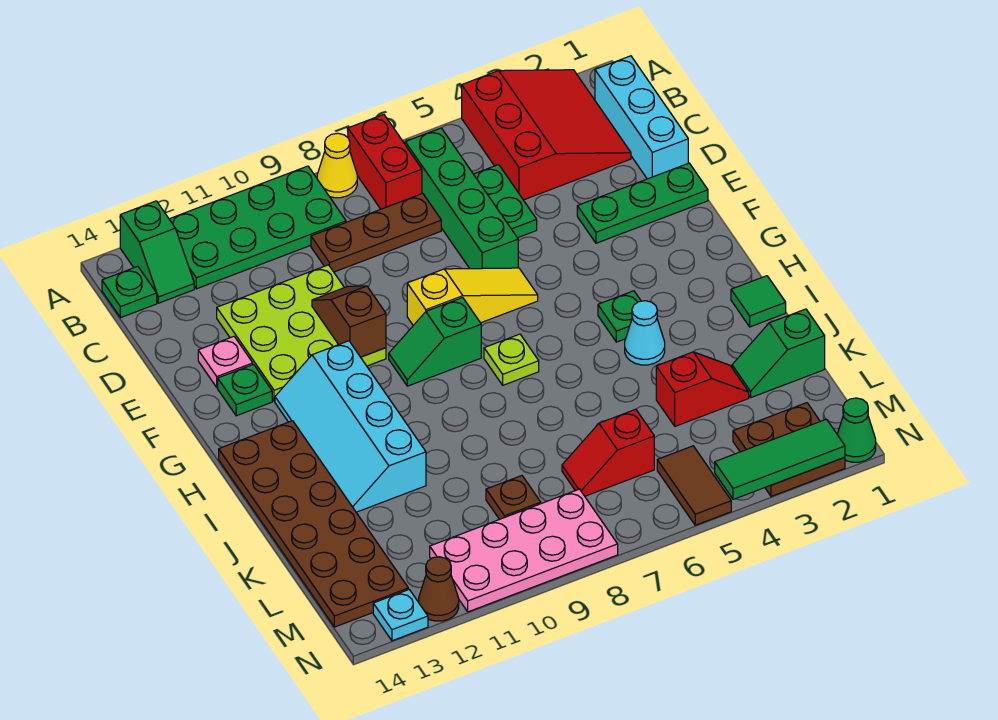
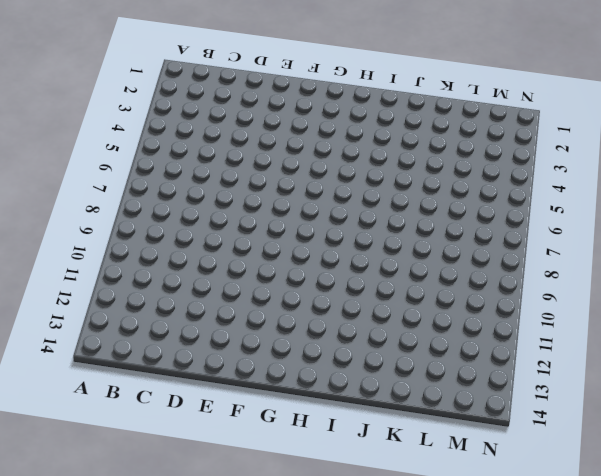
none -> red slope A2:C4 level 1 top 4
none -> red brick A7:B7 level 1
none -> yellow cone A8 level 1
none -> green plate A9:B12 level 1

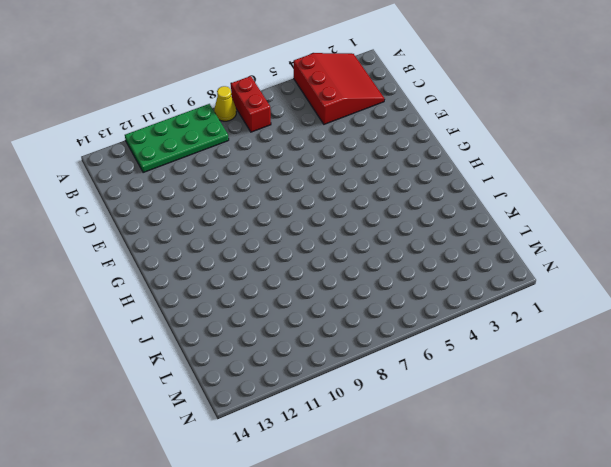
none -> green slope A13:B13 level 1 top A
none -> cyan brick B1:D1 level 1
none -> green brick B6:E6 level 1
none -> green plate B14 level 1

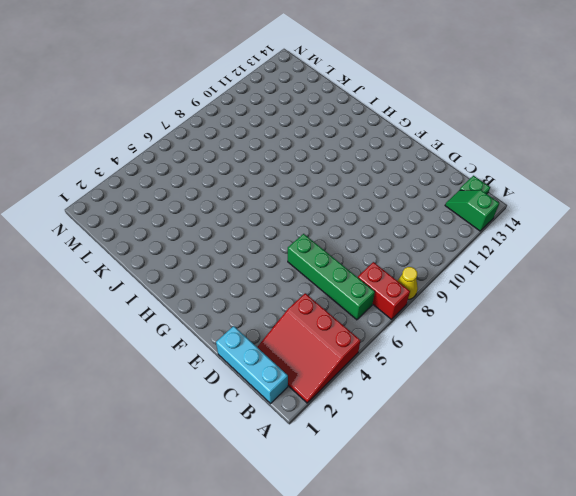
none -> green plate A9:B12 level 1
none -> green plate C5:D5 level 1
none -> brown plate C7:C9 level 1
none -> lime plate D10:F12 level 1

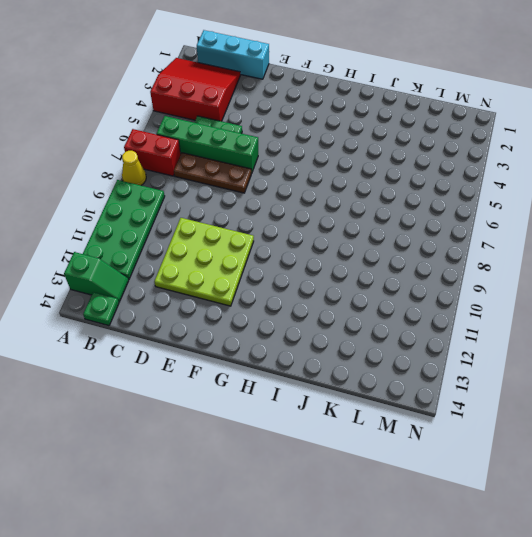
brown plate C7:E7 level 1 -> brown plate C7:C9 level 1
none -> green plate E1:E3 level 1
none -> pink plate E13 level 1
none -> yellow slope F6:F8 level 1 top 8
none -> green plate F13 level 1

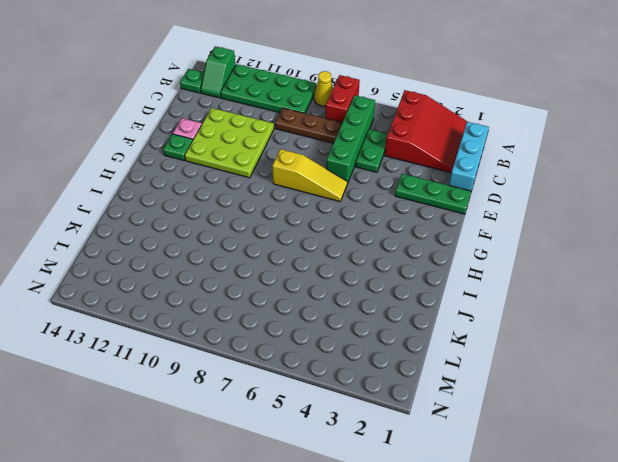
none -> green slope G8:G9 level 1 top 8
none -> cyan slope G11:J12 level 1 top 11
none -> green plate H4 level 1
none -> lime plate H7 level 1

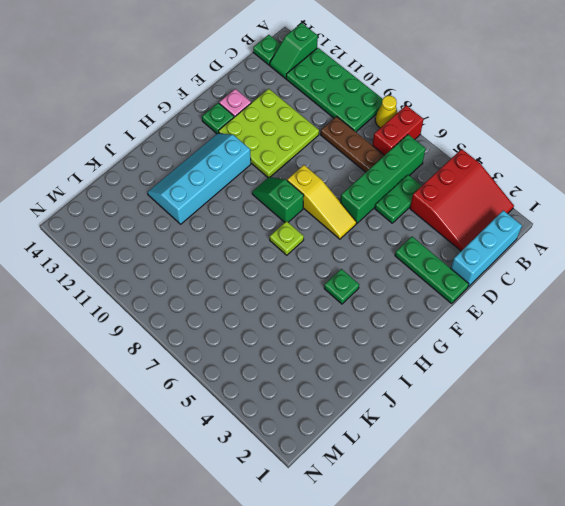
none -> brown plate H13:M14 level 1
none -> green tile I1 level 1
none -> cyan cone I4 level 1
none -> green slope K1:K2 level 1 top 1

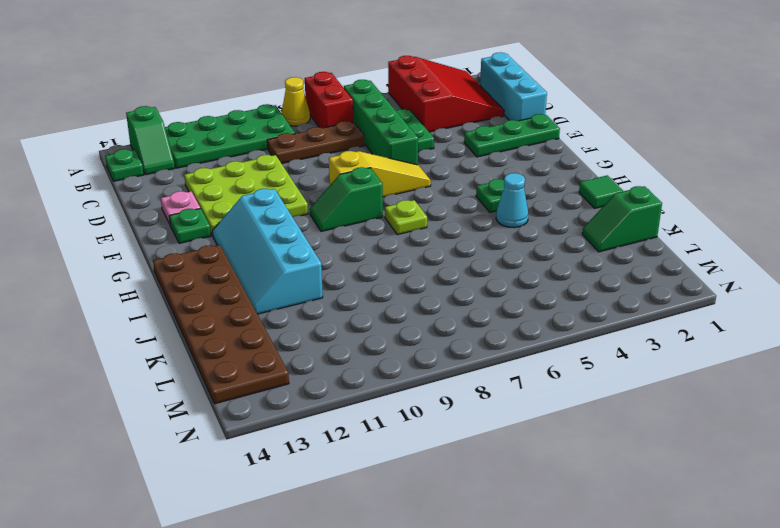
none -> red slope K3:K4 level 1 top 4
none -> red slope L6:L7 level 1 top 6
none -> brown plate L9 level 1
none -> brown plate M2:N3 level 1

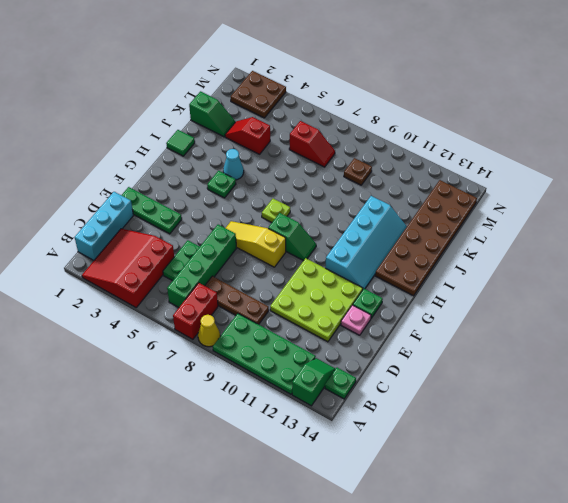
none -> brown tile M5:N5 level 1
none -> pink plate M8:N11 level 1
none -> green cone N1 level 1
none -> brown cone N12 level 1

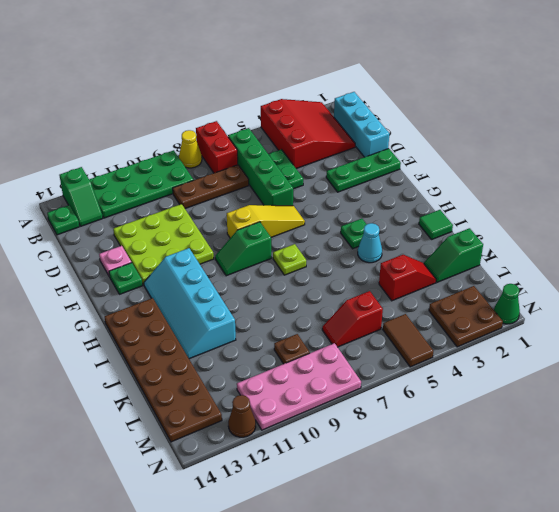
none -> cyan plate N13 level 1
none -> brown slope E10:F10 level 2 top F
none -> green tile N2:N4 level 2

